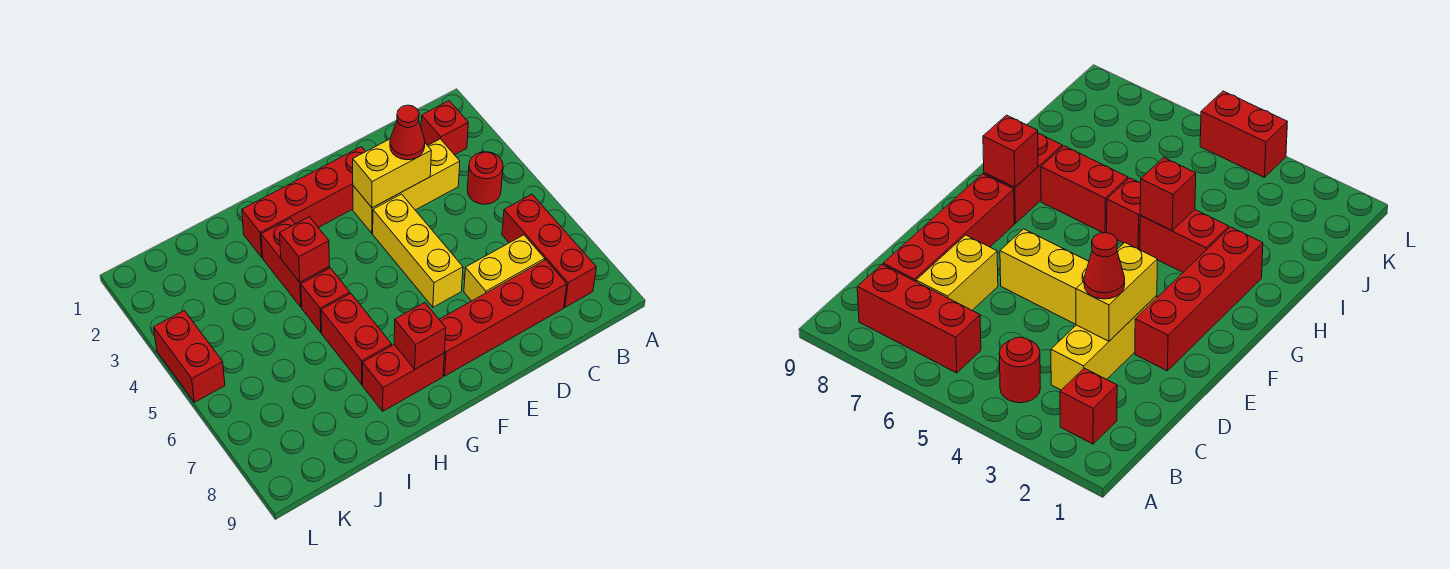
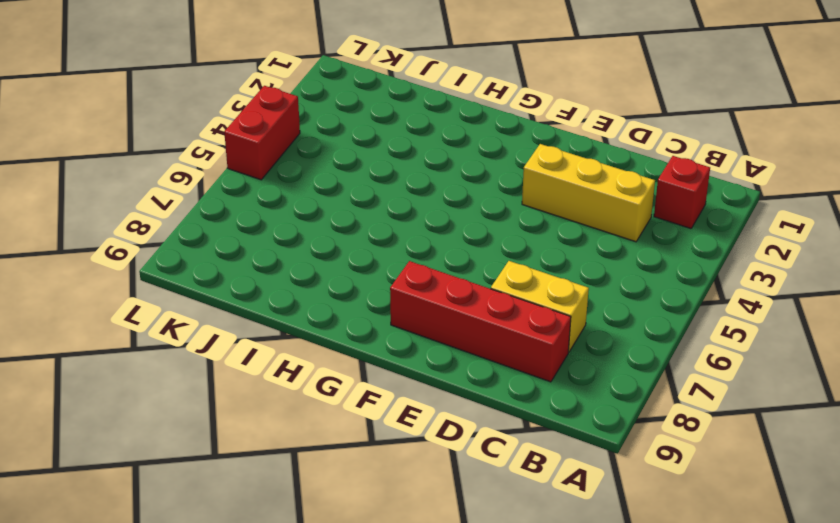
none -> red round brick B4 level 1
none -> red brick B6:B8 level 1
none -> red brick E2:H2 level 1

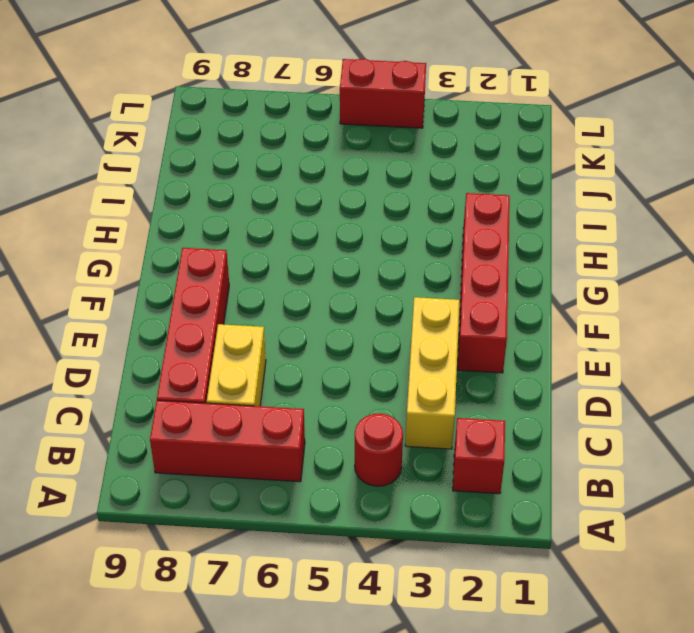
none -> yellow brick E4:E6 level 1
none -> red brick G8:H8 level 1
none -> red brick H3:H4 level 1

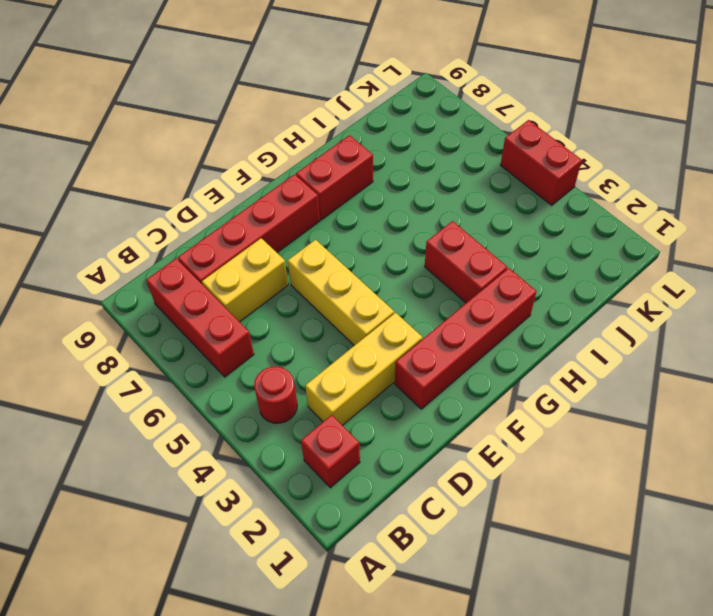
none -> red brick H5 level 1
none -> red brick H6:H7 level 1
none -> yellow brick D3:E3 level 2

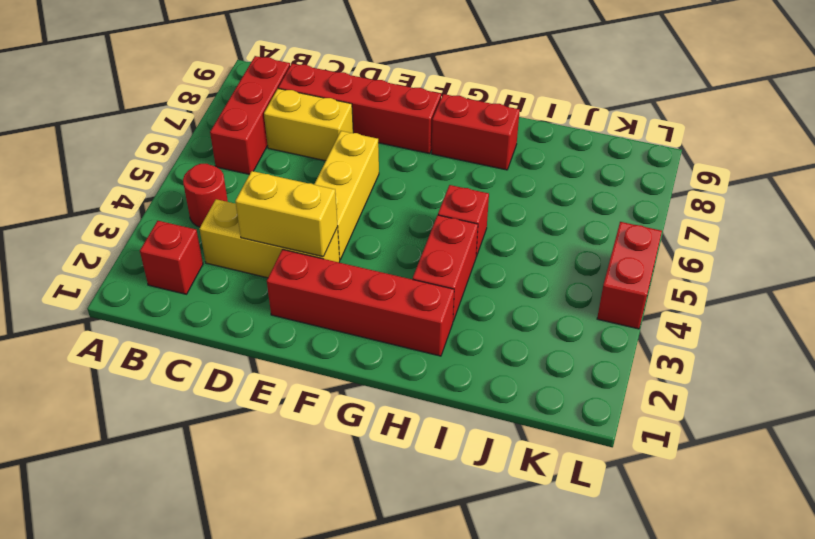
none -> red brick H6:H7 level 1
none -> red brick G8 level 2
none -> red brick H4 level 2

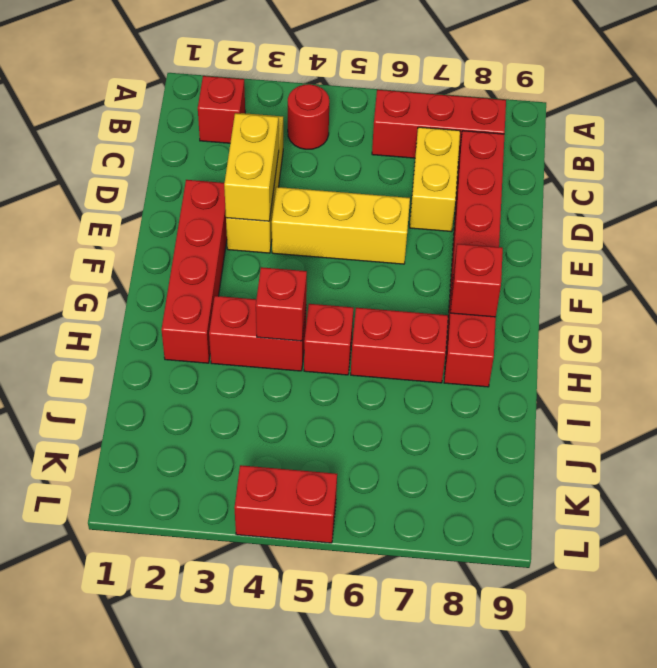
none -> red cone D3 level 3

